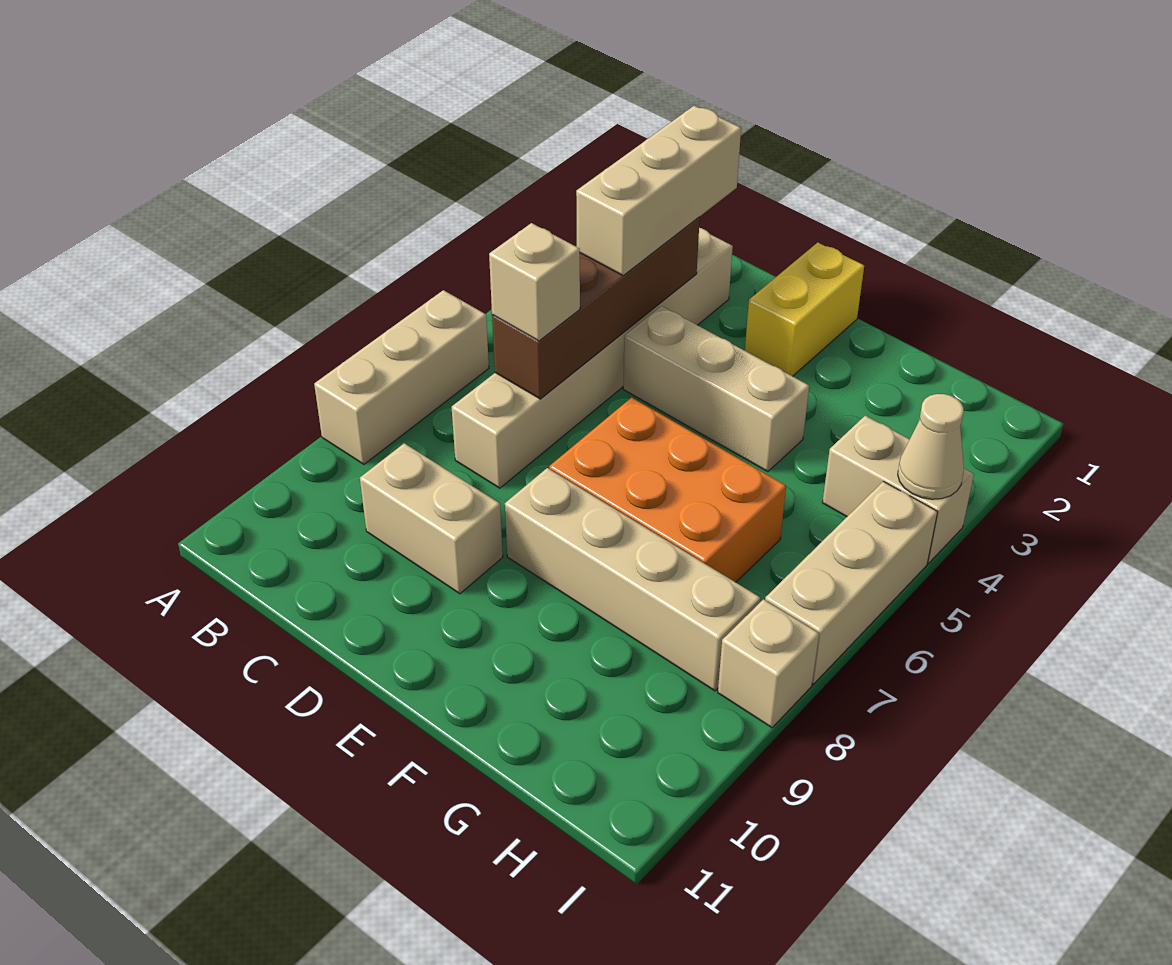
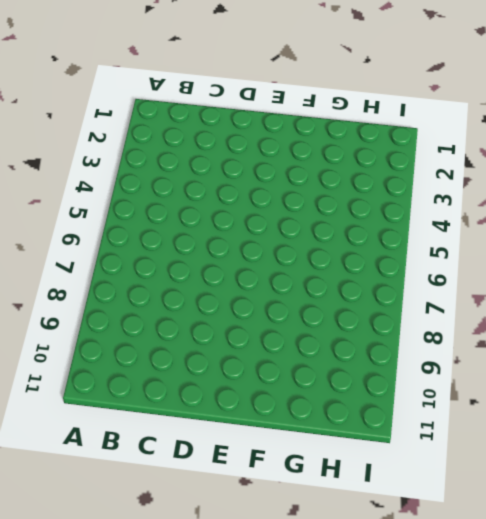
none -> tan brick A6:A8 level 1
none -> tan brick C2:C7 level 1
none -> tan brick C9:D9 level 1

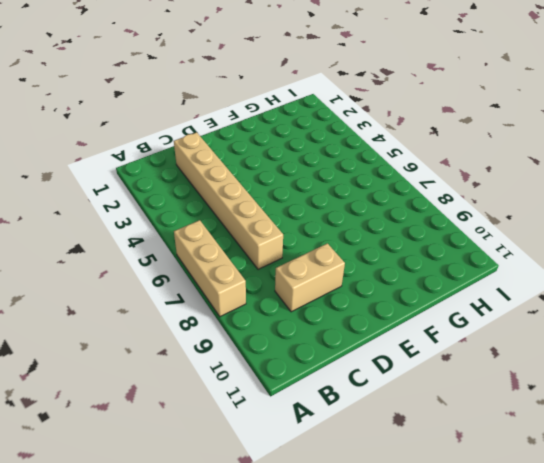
none -> tan brick D4:F4 level 1
none -> yellow brick E1:E2 level 1
none -> orange brick E6:G7 level 1

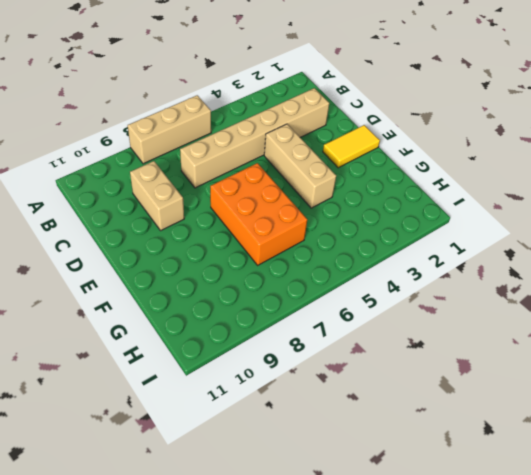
yellow tile E1:E2 level 1 -> yellow brick E1:E2 level 1
none -> tan brick E8:H8 level 1
none -> tan brick H4:I4 level 1
none -> tan brick I5:I7 level 1

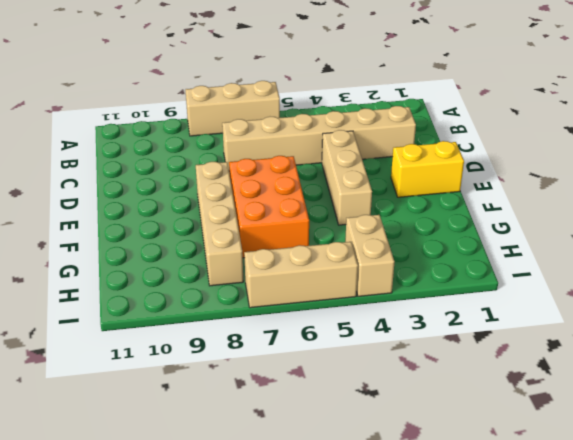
none -> tan brick C9:D9 level 1
none -> tan brick I8 level 1
none -> brown brick C3:C6 level 2

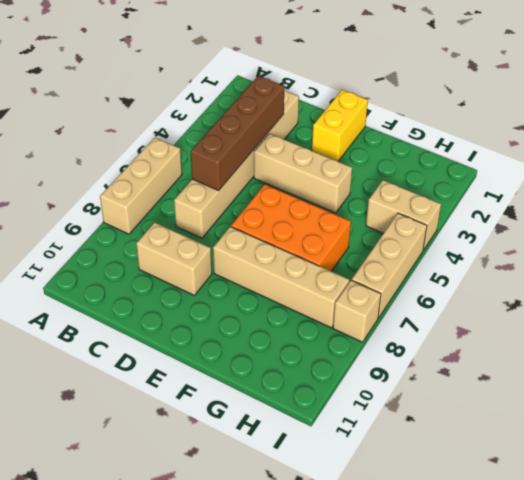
none -> tan cone I4 level 2
none -> tan brick C2:C4 level 3
none -> tan brick C6 level 3

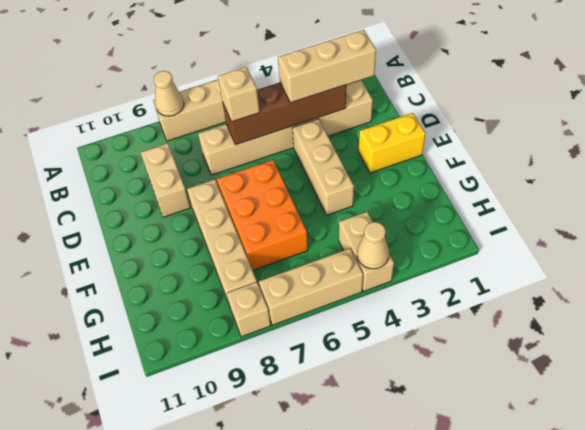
tan cone A8 level 2 -> none

